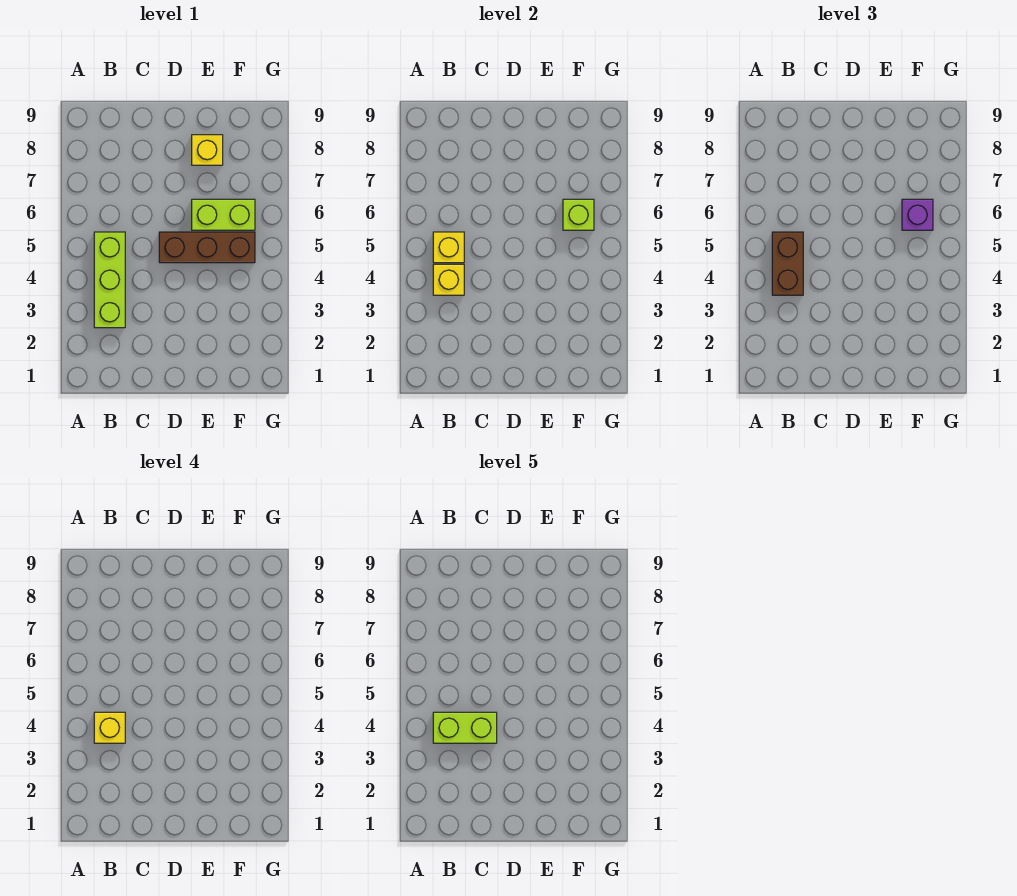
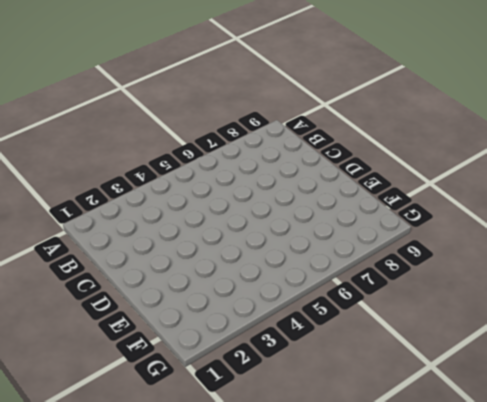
none -> lime brick B3:B5 level 1
none -> brown brick D5:F5 level 1

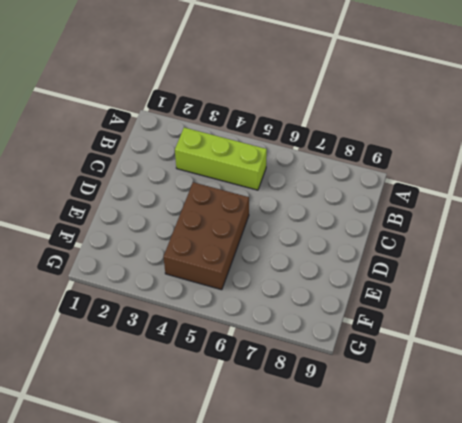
brown brick D4:F5 level 1 -> brown brick D5:F5 level 1
none -> lime brick E6:F6 level 1
none -> yellow brick E8 level 1

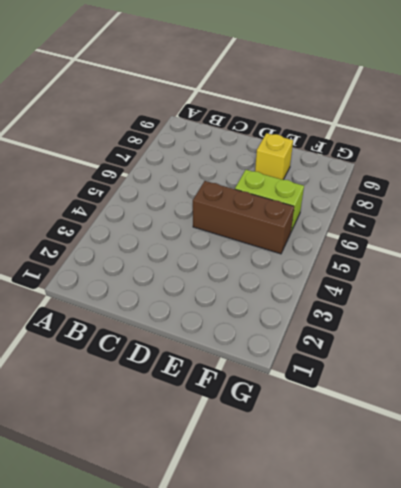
none -> lime brick B3:B5 level 1
none -> yellow brick B4 level 2

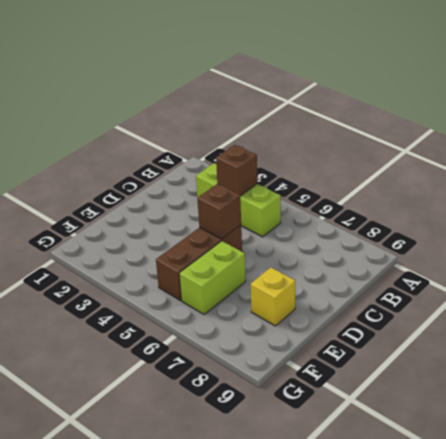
brown brick B4 level 2 -> yellow brick B4 level 2
brown brick D5 level 2 -> none
none -> yellow brick B5 level 2
none -> lime brick F6 level 2

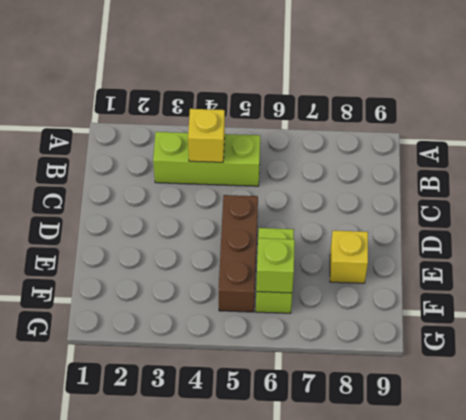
none -> yellow brick B5 level 2
none -> brown brick B4:B5 level 3

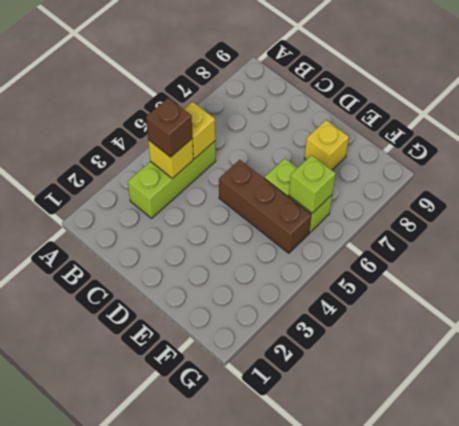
brown brick B4 level 3 -> brown brick B4:B5 level 3
none -> purple brick F6 level 3
none -> yellow brick B4 level 4

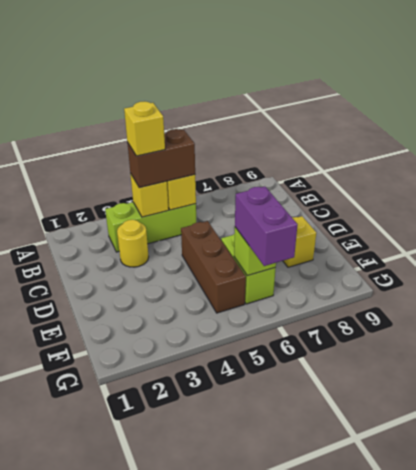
yellow round brick C3 level 1 -> none
purple brick F6:G6 level 3 -> purple brick F6 level 3
none -> lime brick B4:C4 level 5

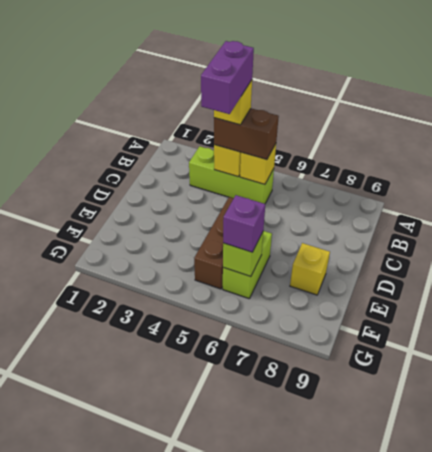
purple brick B4:C4 level 5 -> lime brick B4:C4 level 5

